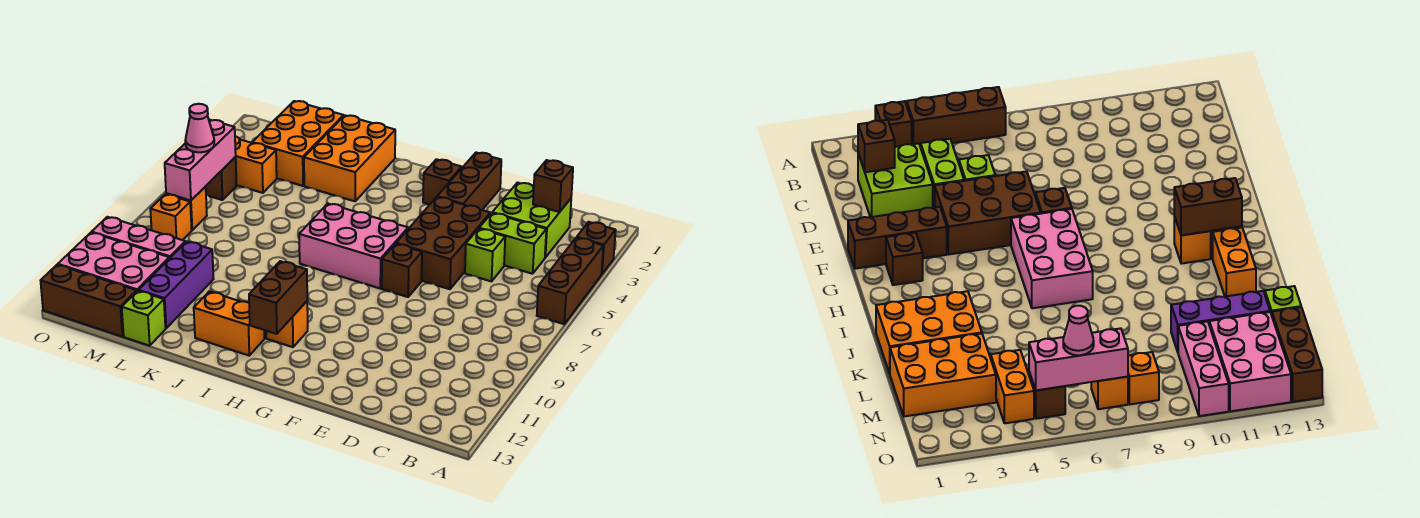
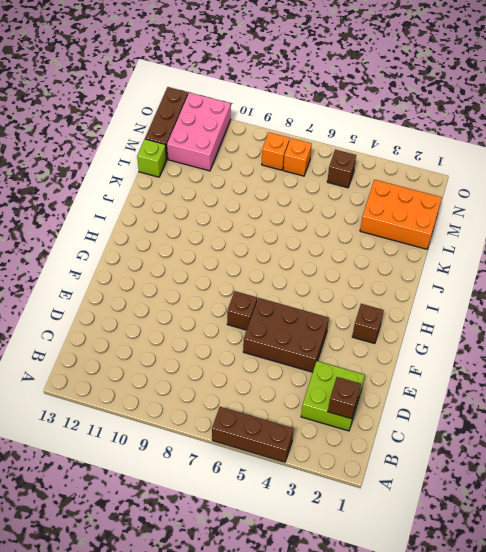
none -> brown brick A3 level 1
none -> lime brick C4:D4 level 1
none -> lime brick D5 level 1

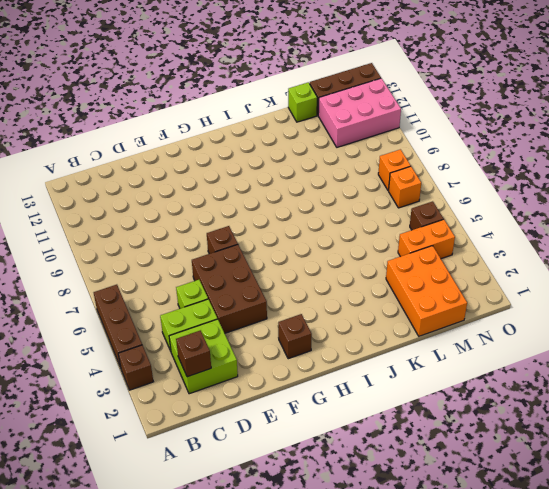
none -> brown brick F1:F3 level 1
none -> pink brick G6:I7 level 1
none -> orange brick H11 level 1

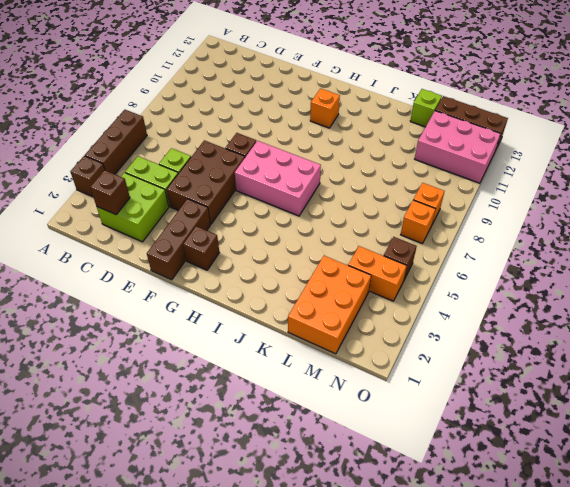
none -> orange brick I12:J12 level 1
none -> orange brick J1:K3 level 1
none -> purple brick L10:L12 level 1

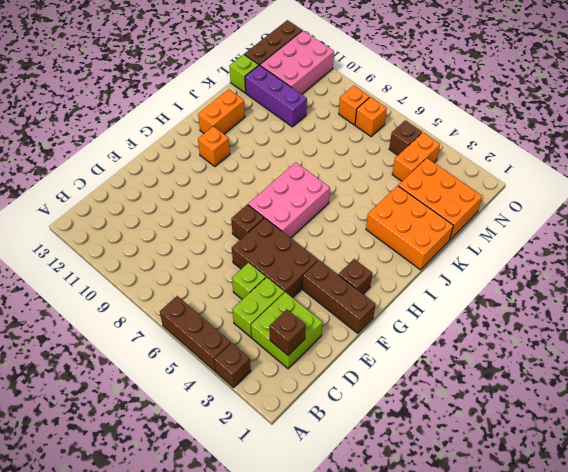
none -> pink brick M10:O10 level 1
none -> brown brick H11:H12 level 2
none -> pink brick N5:N7 level 2

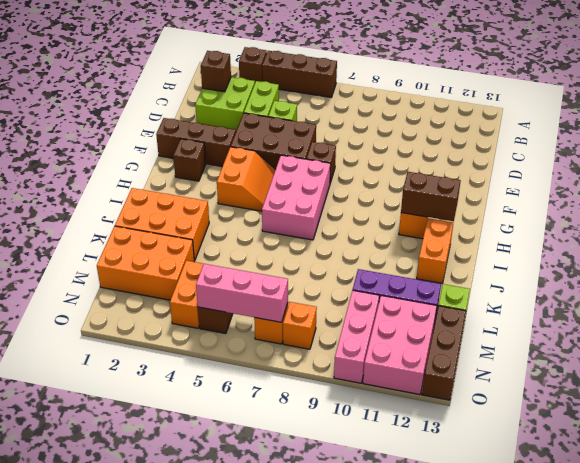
orange slope G4:H5 level 1 top 4 -> none
none -> pink cone N6 level 3

